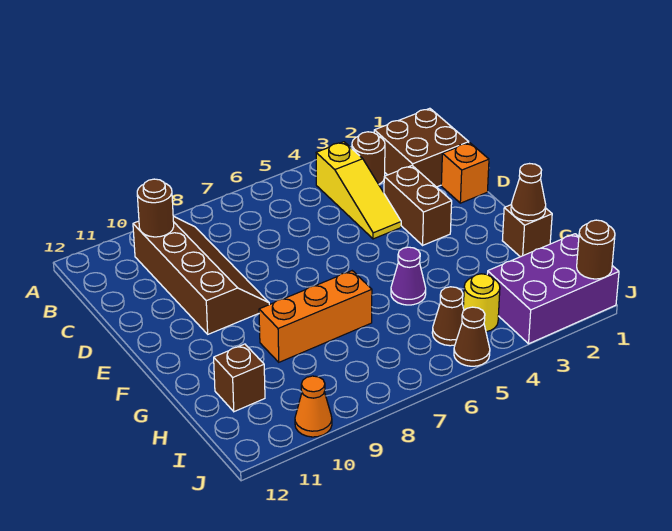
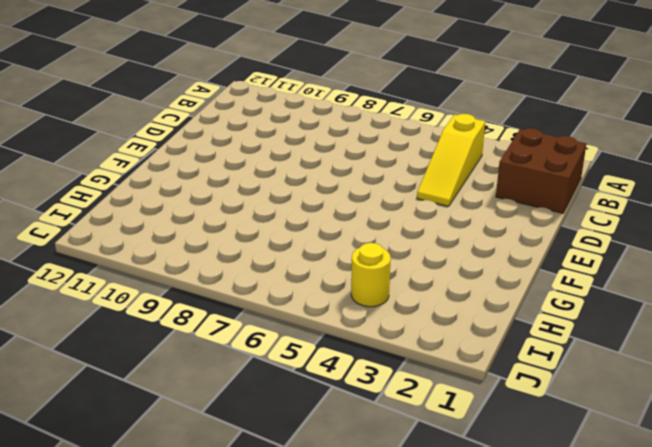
none -> brown round brick B3 level 1
none -> brown slope B9:E10 level 1 top 10
none -> orange brick D1 level 1

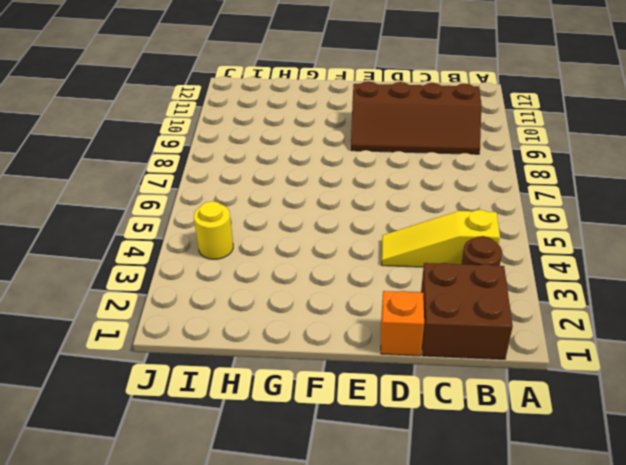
none -> brown brick D3:E3 level 1
none -> brown brick G1 level 1
none -> purple cone G5 level 1

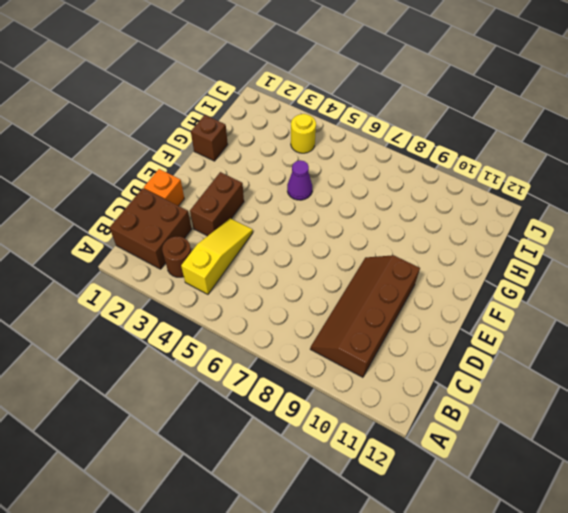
none -> orange brick G7:G9 level 1
none -> brown brick H11 level 1
none -> purple brick I1:J3 level 1

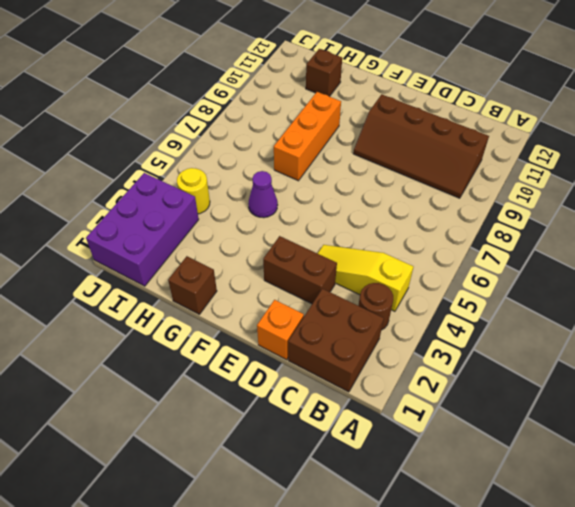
none -> brown cone I5 level 1
none -> brown cone J5 level 1
none -> orange cone J10 level 1

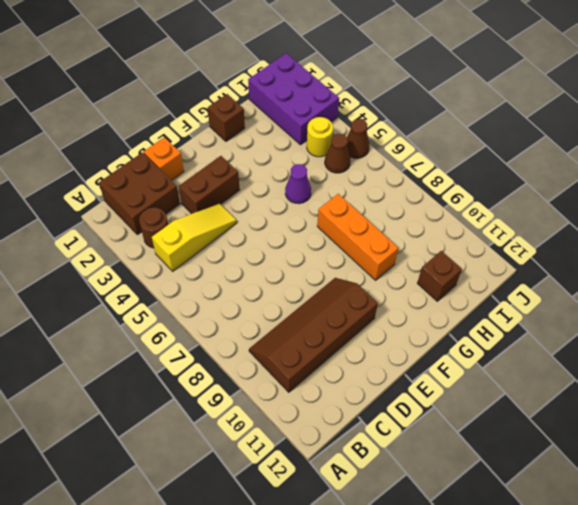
none -> orange cone J10 level 1
none -> brown round brick B10 level 2
none -> brown cone G1 level 2

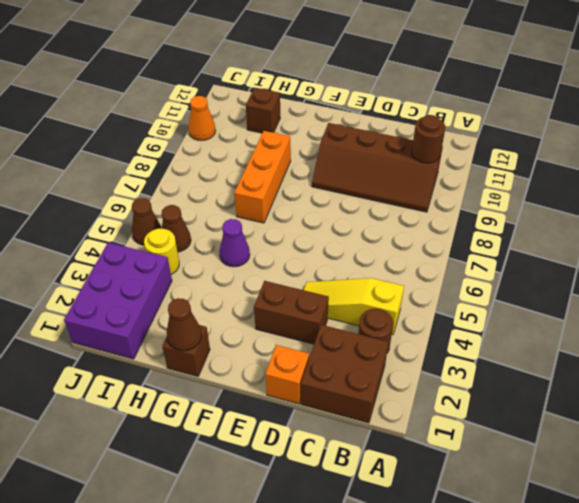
none -> brown round brick J1 level 2

